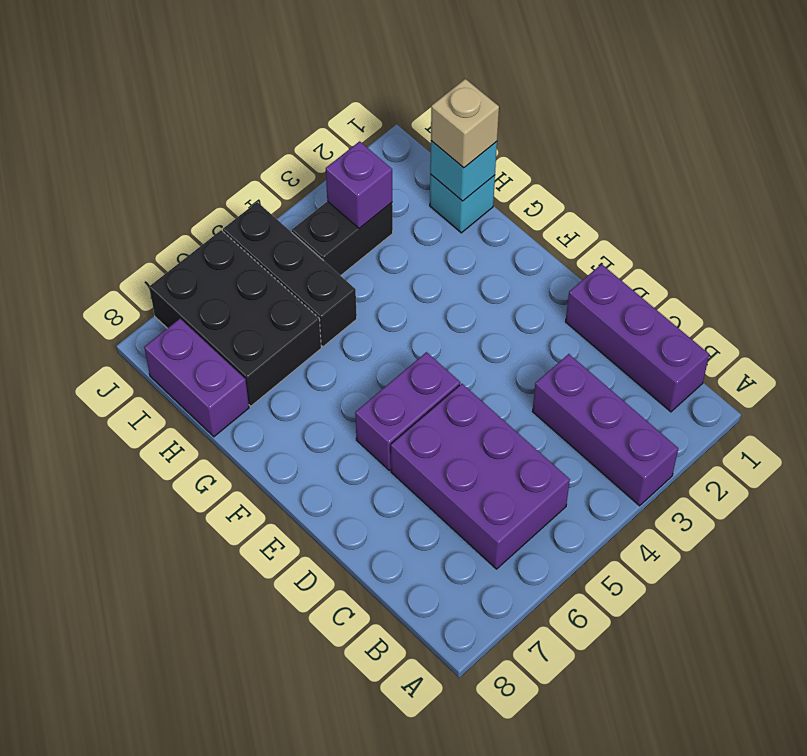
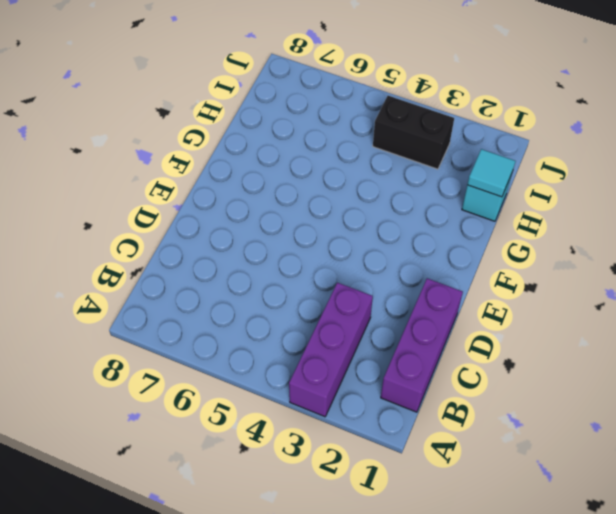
cyan tile H1 level 2 -> cyan brick H1 level 2
none -> purple brick B5:D6 level 1
none -> purple brick E5:E6 level 1
none -> black brick H5:J5 level 1

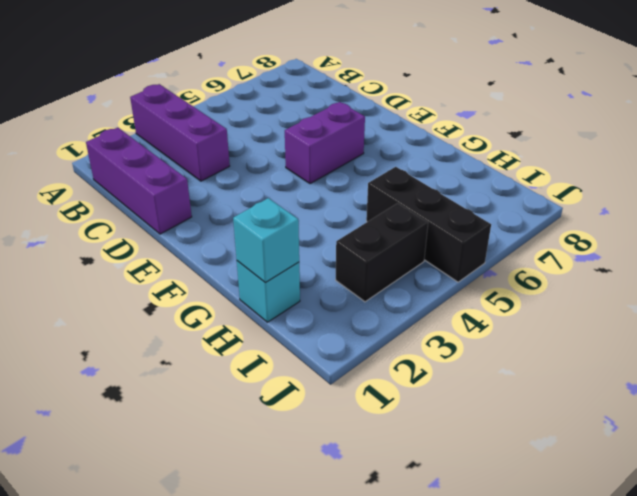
none -> purple brick B5:D6 level 1
none -> black brick H6:J7 level 1
none -> purple brick H8:I8 level 1

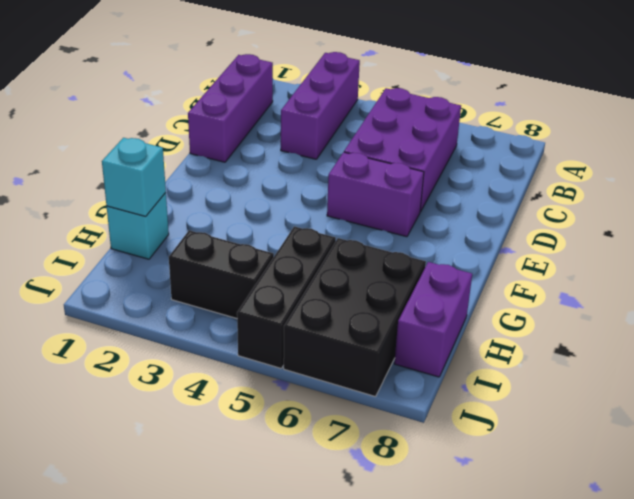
none -> purple brick I3 level 2
none -> tan brick H1 level 3

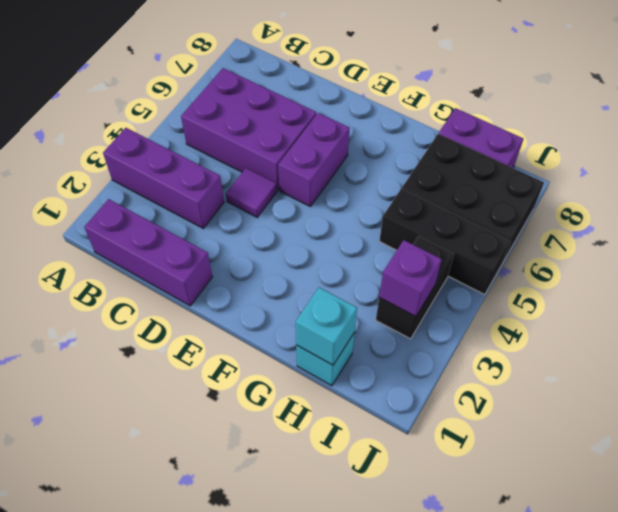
purple tile D4 level 1 -> none
none -> tan brick H1 level 3

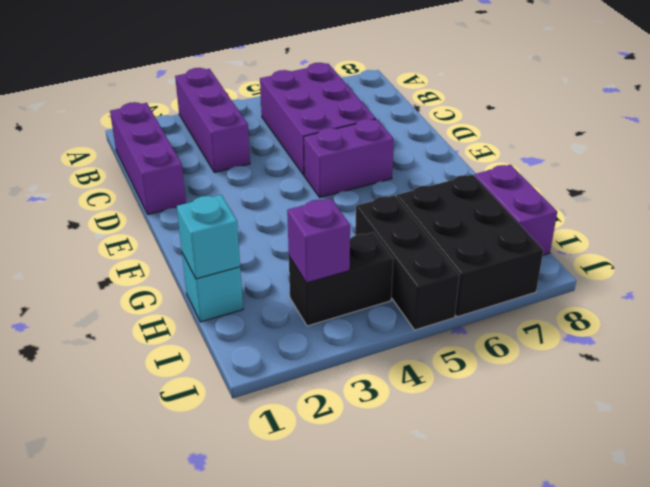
none -> tan brick H1 level 3

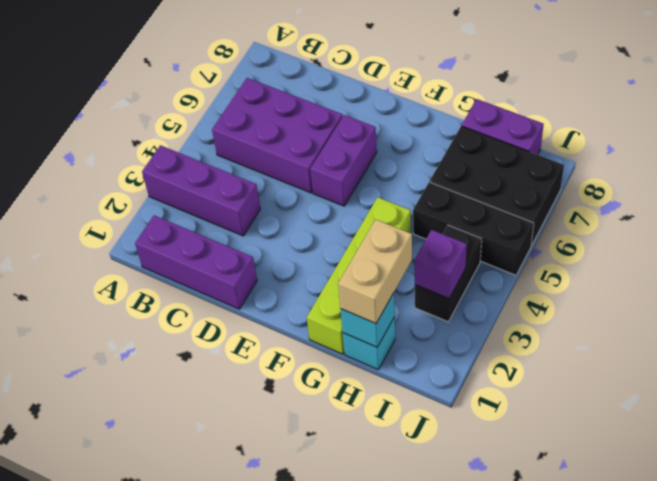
lime brick G1:G4 level 1 -> none
tan brick H1:H2 level 3 -> tan brick H1 level 3

